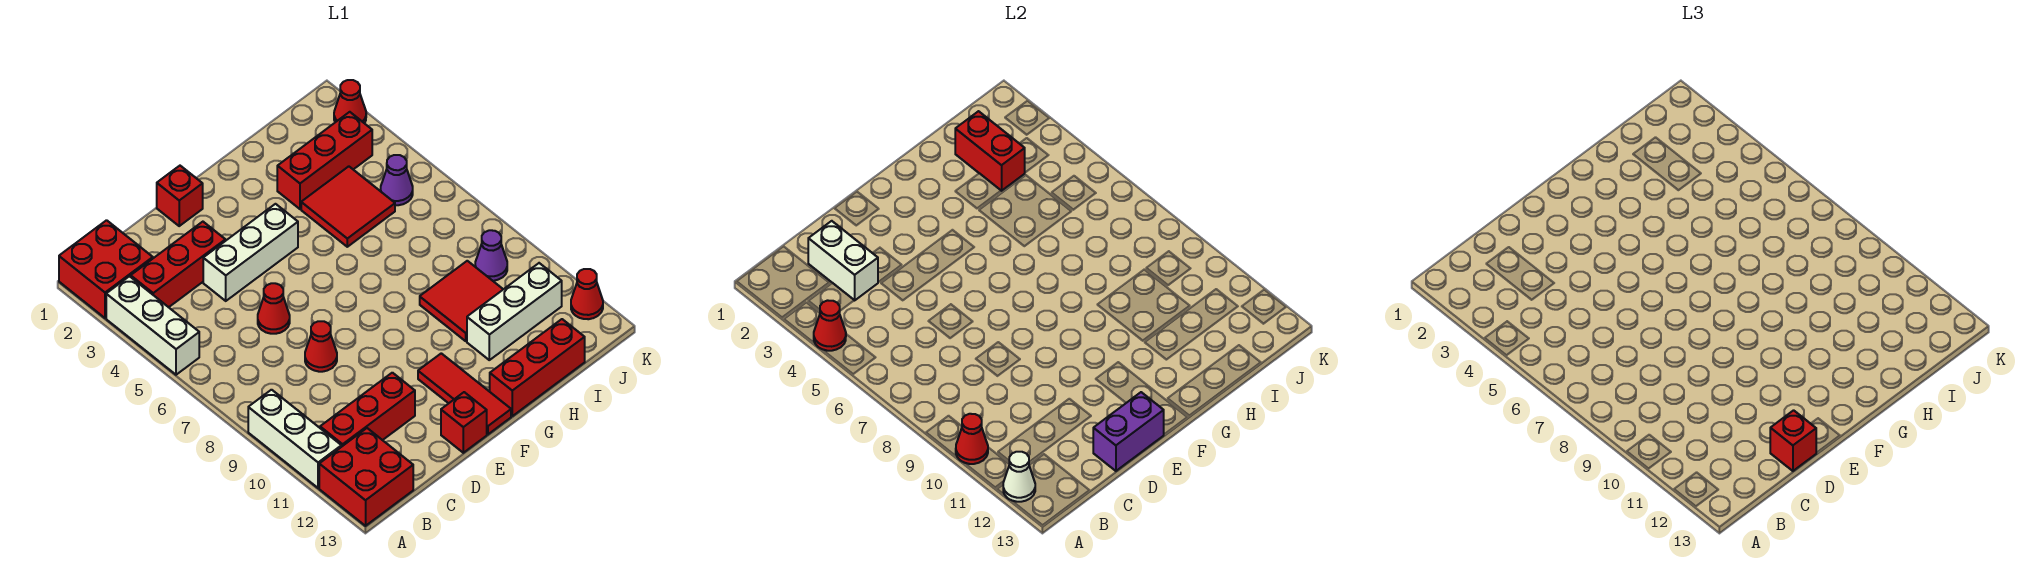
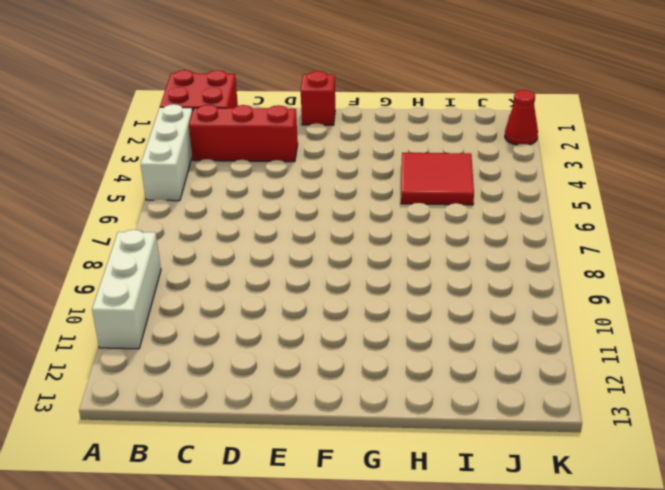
none -> red brick A12:B13 level 1
none -> red brick B11:D11 level 1
none -> white brick D4:F4 level 1

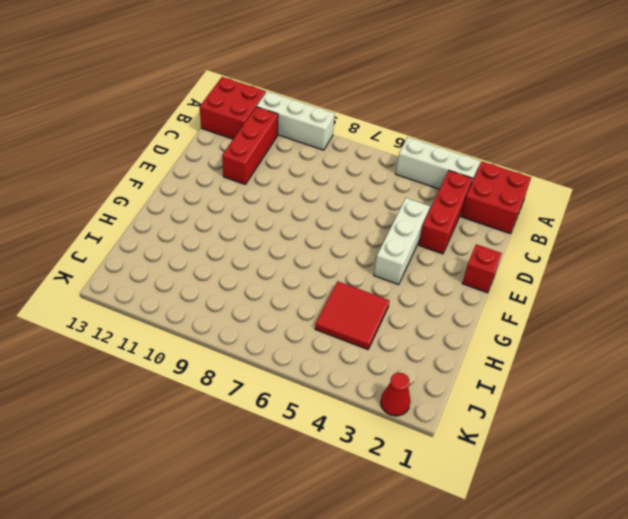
none -> red cone D6 level 1
none -> red cone D8 level 1
none -> red brick E13 level 1

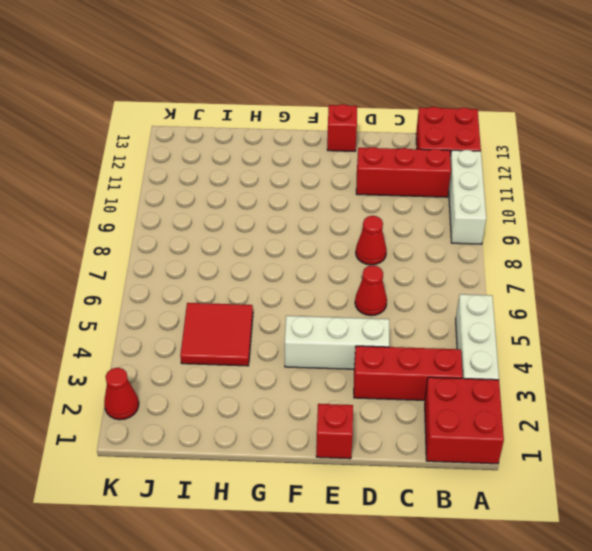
none -> red tile F11:F13 level 1
none -> red brick G13:I13 level 1
none -> red brick H3:J3 level 1

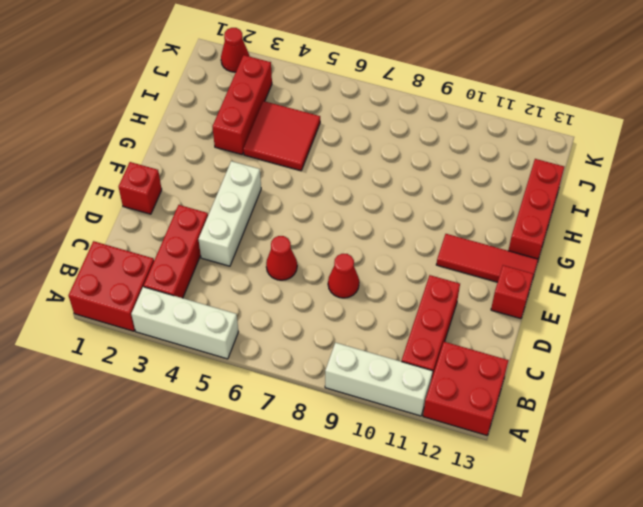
none -> red tile H9:I10 level 1
none -> white brick H11:J11 level 1
none -> purple cone J5 level 1

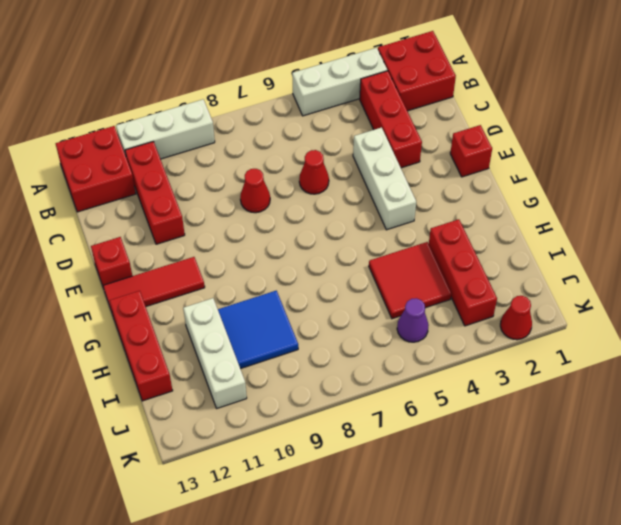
blue tile H9:I10 level 1 -> red tile H9:I10 level 1
none -> purple cone J9 level 1
none -> red cone K12 level 1
none -> red cone A4 level 2

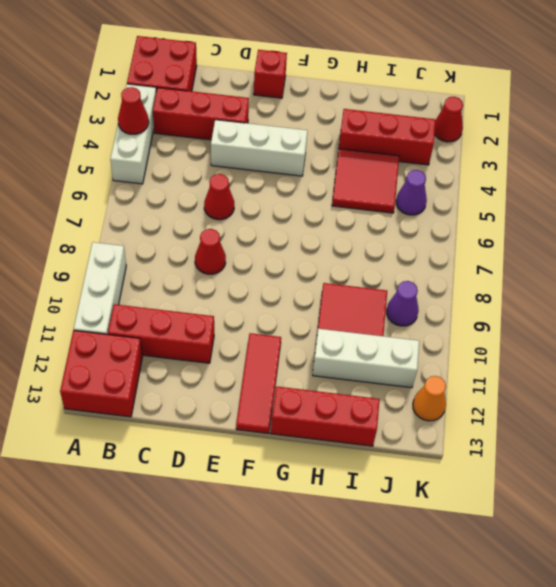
orange cone K12 level 1 -> red cone K12 level 1
none -> red brick E13 level 1
none -> red cone A10 level 2
none -> white cone A12 level 2

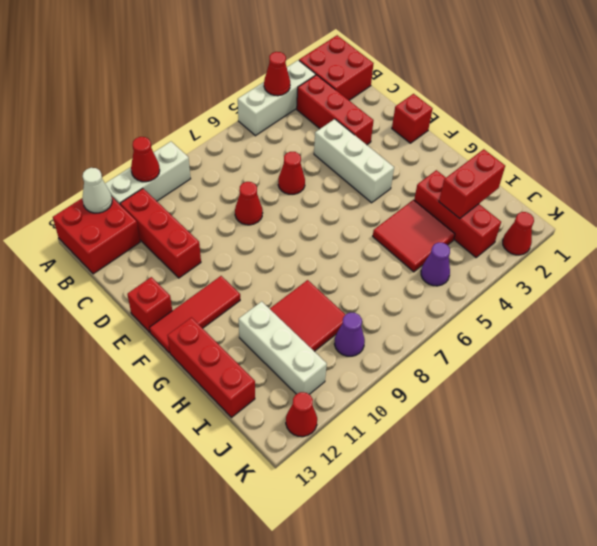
none -> white brick C2:C3 level 2
none -> purple brick D13:E13 level 2
none -> red brick D13 level 3

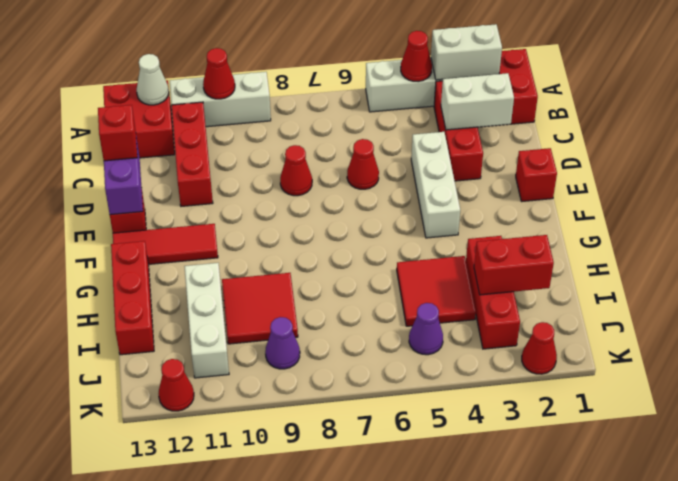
white brick A2:A3 level 2 -> none

